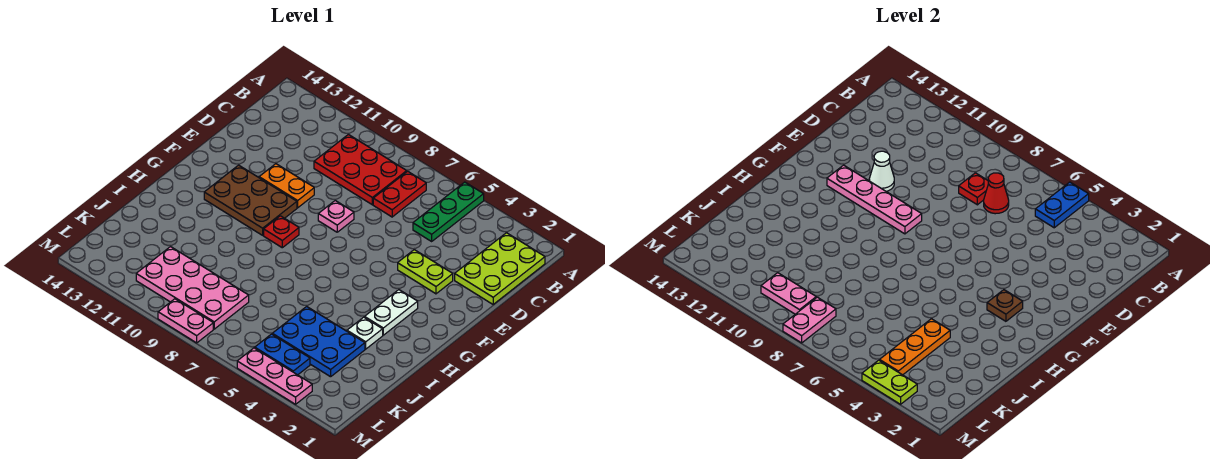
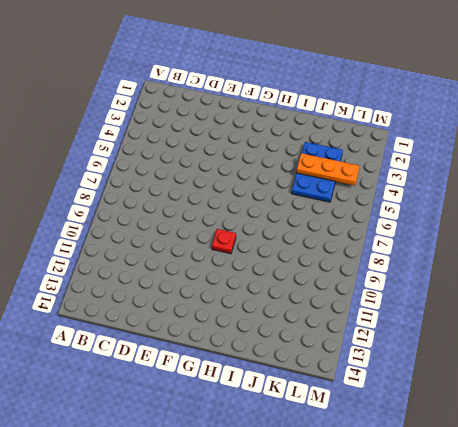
none -> green plate A5:C5 level 1
none -> lime plate B1:D2 level 1
none -> red plate B7:C7 level 1

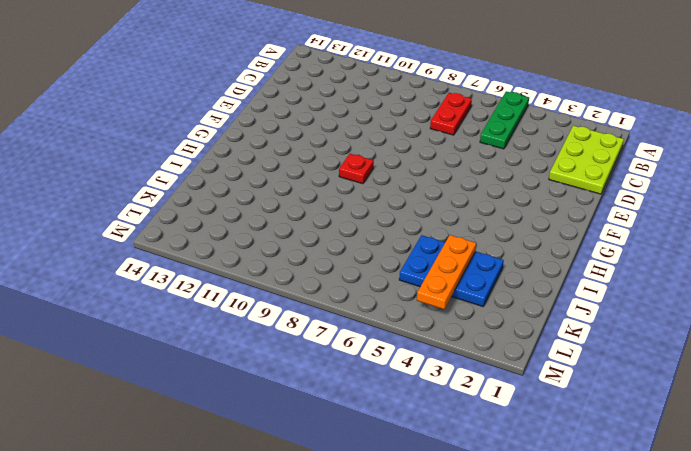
none -> red plate B8:C10 level 1
none -> lime plate E3:E4 level 1
none -> pink plate E8 level 1

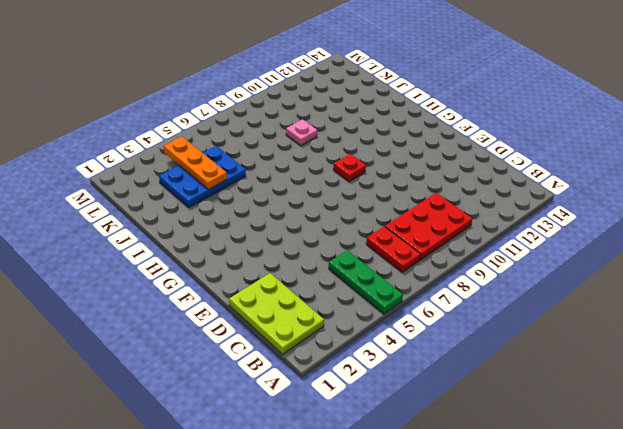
pink plate J9 level 1 -> pink plate E8 level 1
none -> lime plate E3:E4 level 1
none -> orange plate E10:E11 level 1
none -> brown plate F10:G12 level 1

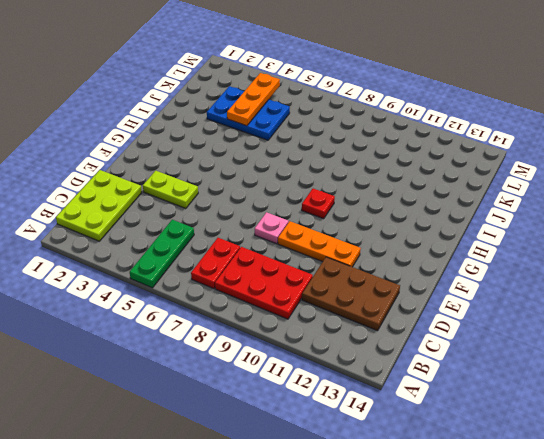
brown plate C11:D13 level 1 -> brown plate F10:G12 level 1
orange plate E9:E11 level 1 -> orange plate E10:E11 level 1
none -> white plate G3:H3 level 1
none -> white plate I3 level 1
none -> pink plate K8:L11 level 1

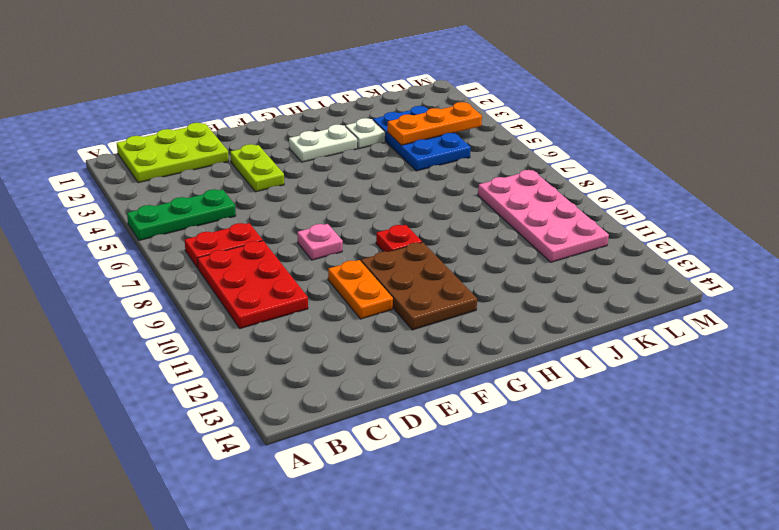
none -> blue plate L4:L5 level 1
none -> pink plate M3:M5 level 1
none -> pink plate M8:M9 level 1

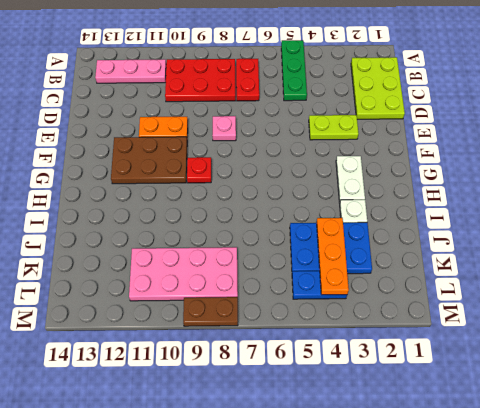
pink plate B11:B13 level 1 -> pink plate M3:M5 level 1
brown plate M8:M9 level 1 -> pink plate M8:M9 level 1
none -> blue plate A5:B5 level 2
none -> red cone C7 level 2
none -> red plate C8 level 2

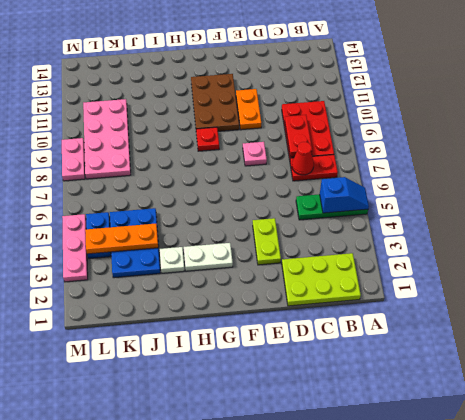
blue slope A5:B5 level 2 top B -> blue plate A5:B5 level 2
red plate C8:C9 level 2 -> red plate C8 level 2
none -> white cone E11 level 2
none -> pink plate F9:F12 level 2
none -> brown plate G3 level 2

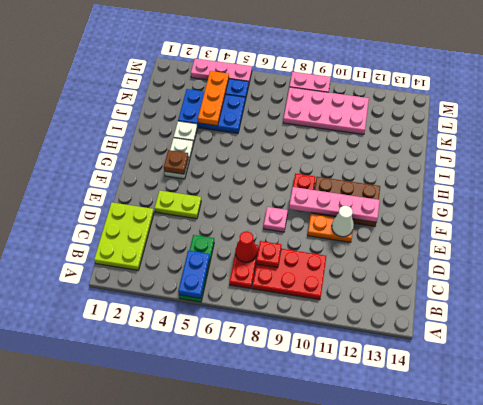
none -> pink plate L8:M8 level 2
none -> pink plate L9:L10 level 2
none -> lime plate M3:M4 level 2

